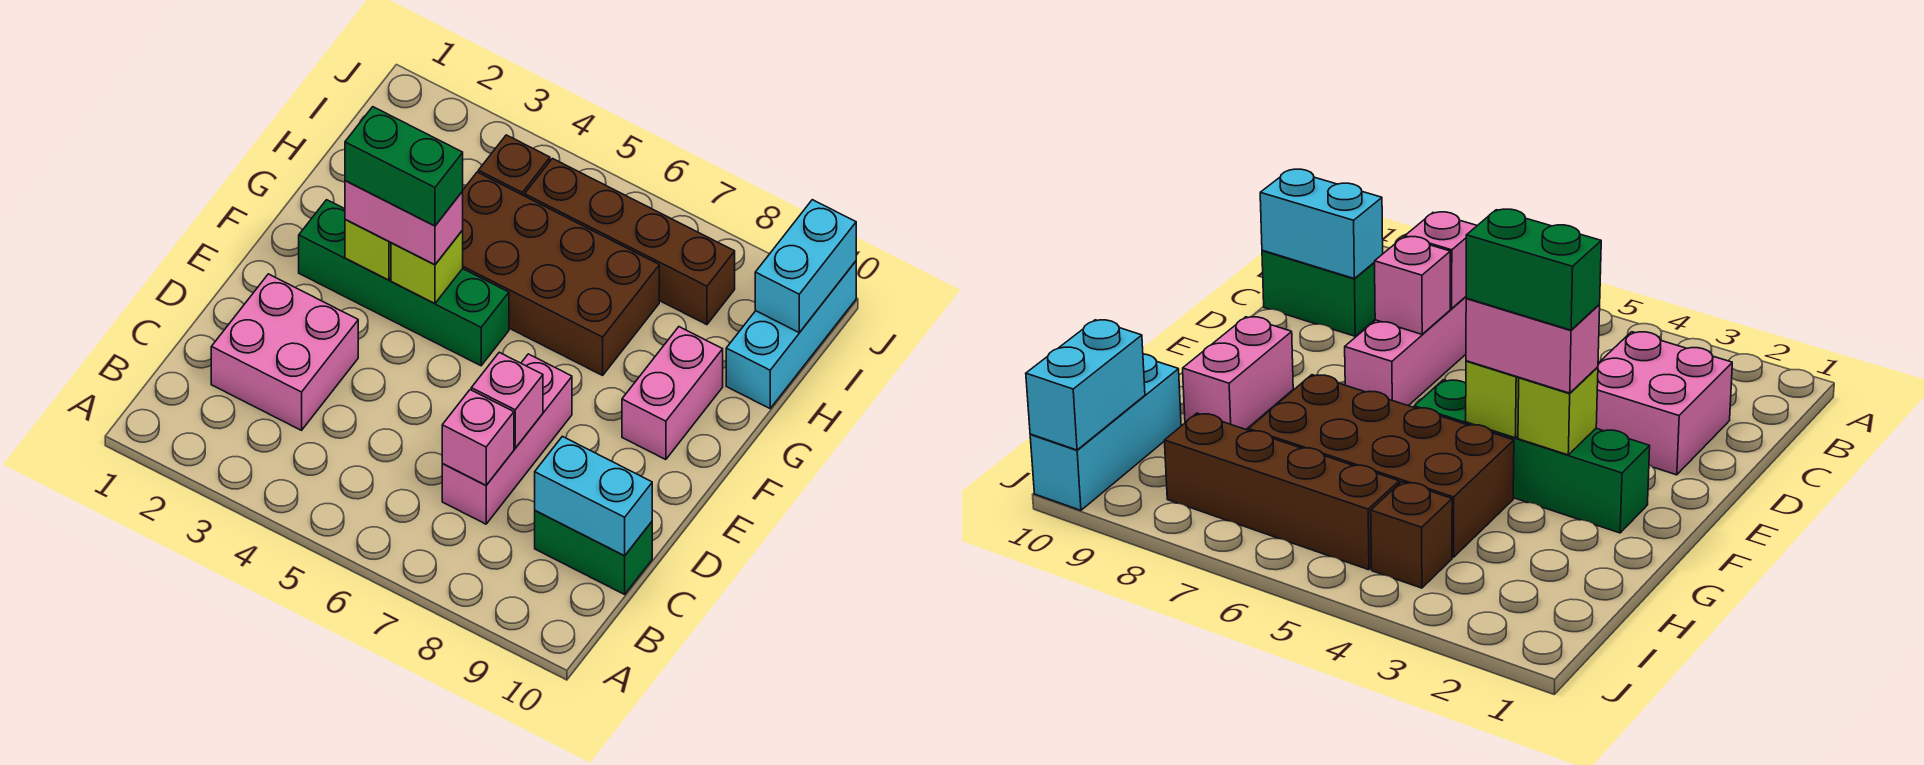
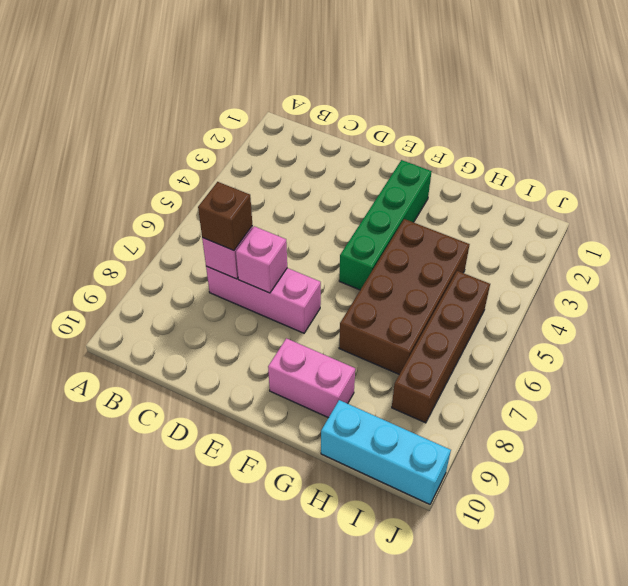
brown brick C7 level 3 -> brown brick I4 level 1
none -> pink brick C2:D3 level 1
none -> green brick C9:C10 level 1
none -> cyan brick C9:C10 level 2

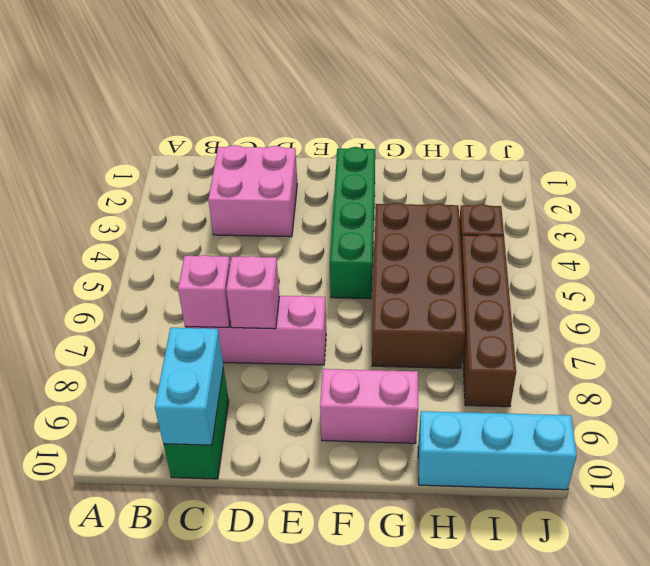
none -> lime brick F3 level 2
none -> lime brick F4 level 2
none -> cyan brick I10:J10 level 2

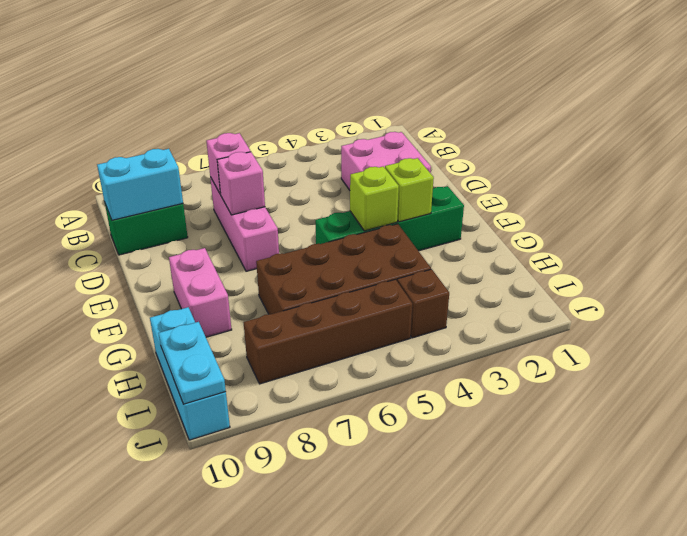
cyan plate I10:J10 level 2 -> cyan brick I10:J10 level 2
none -> pink brick F3:F4 level 3
none -> green brick F3:F4 level 4

